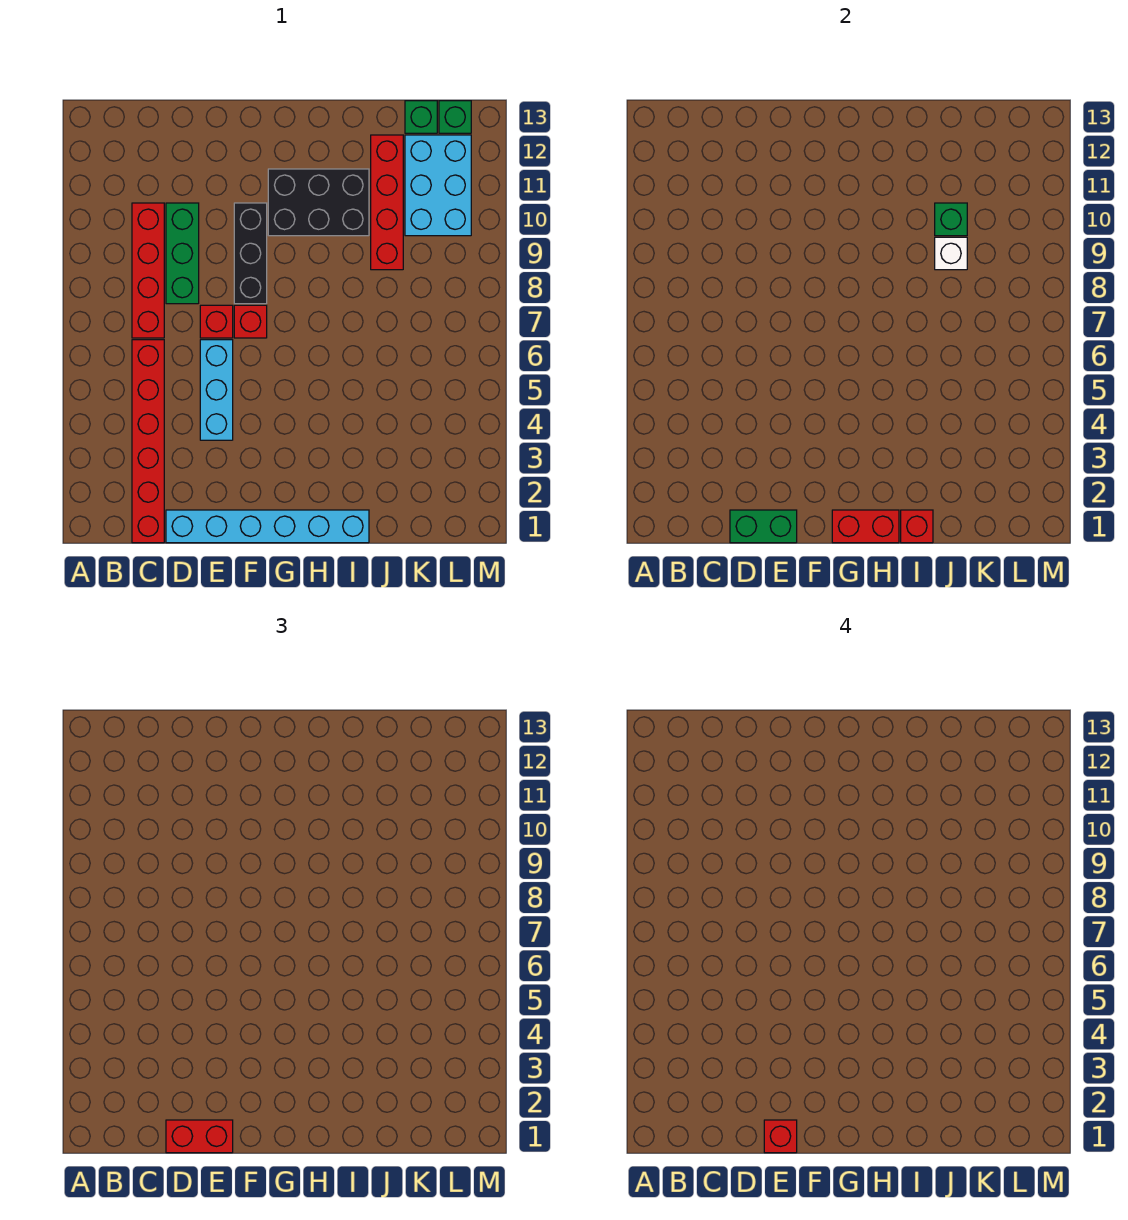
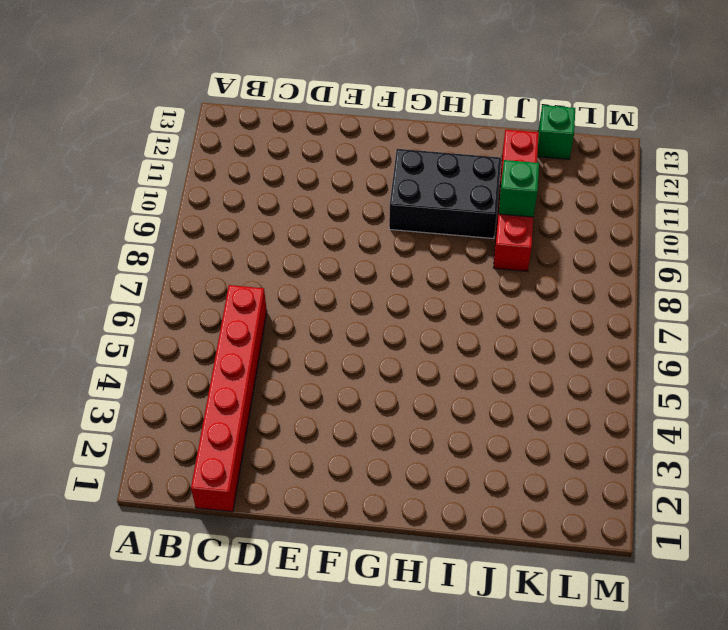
none -> red brick C7:C10 level 1
none -> cyan brick D1:I1 level 1
none -> green brick D8:D10 level 1

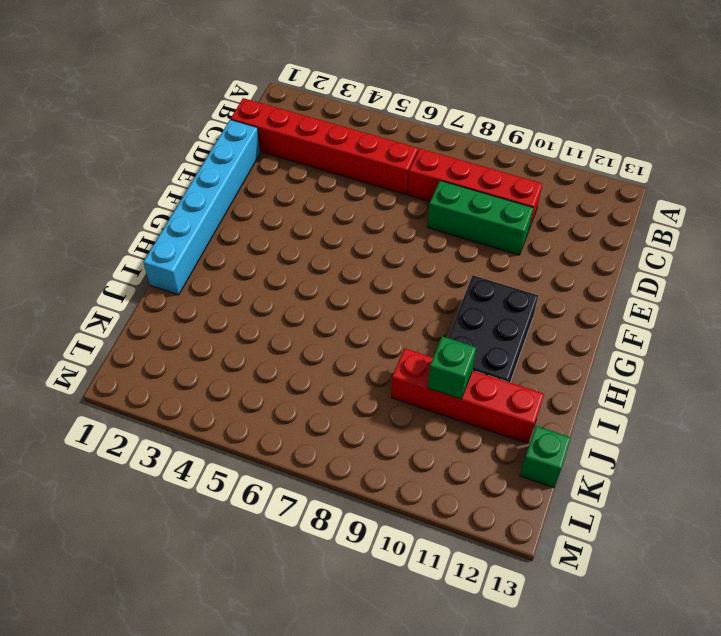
none -> cyan brick E4:E6 level 1
none -> red brick E7 level 1
none -> red brick F7 level 1

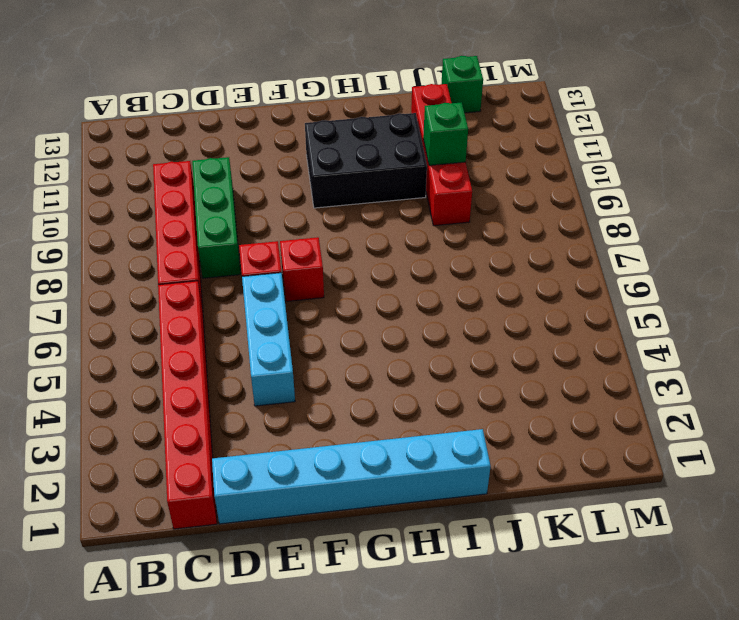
none -> black brick F8:F10 level 1
none -> cyan brick K10:L12 level 1
none -> green brick L13 level 1

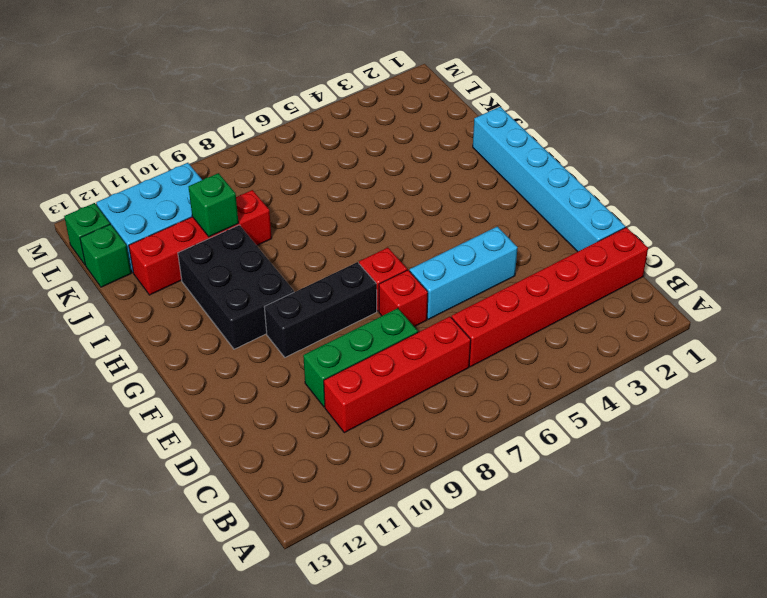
none -> green brick D1:E1 level 2
none -> red brick G1:H1 level 2
none -> red brick I1 level 2

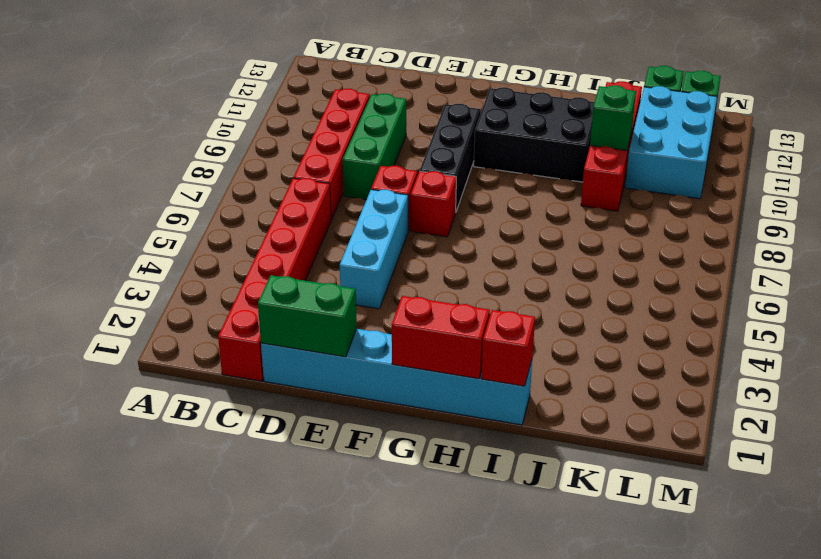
none -> white brick J9 level 2
none -> red brick D1:E1 level 3
none -> red brick E1 level 4

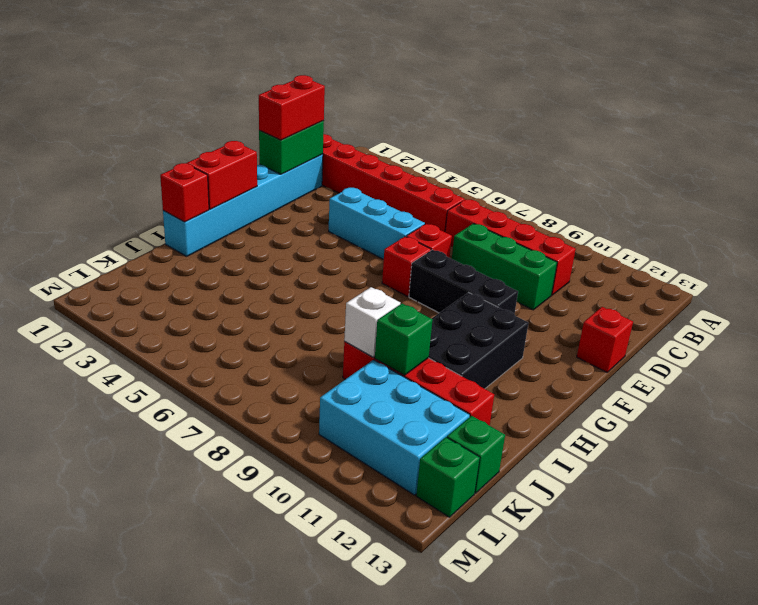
red brick E13 level 1 -> red brick E1 level 4

